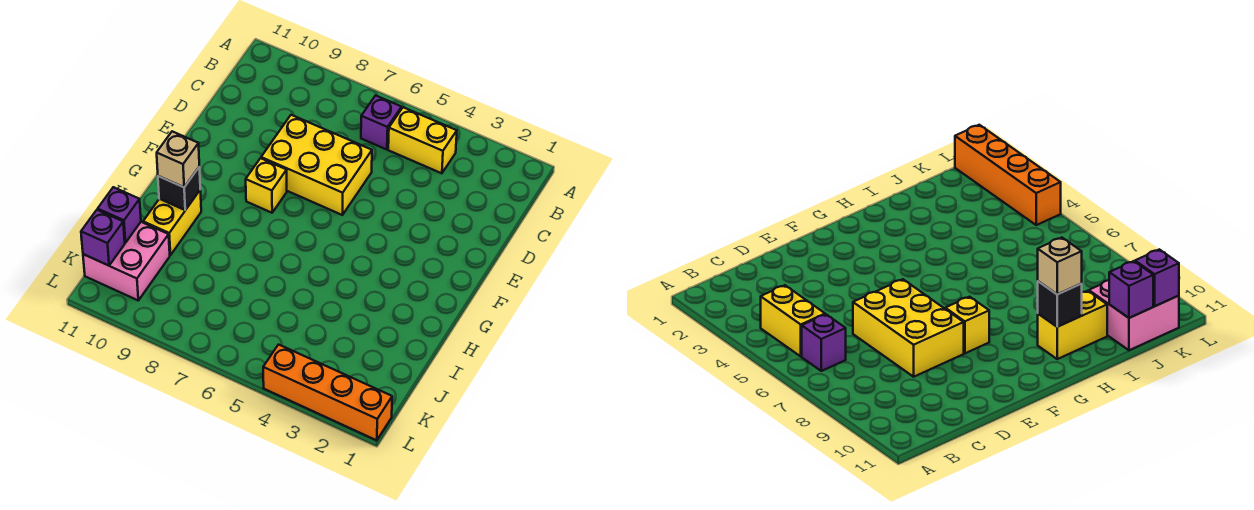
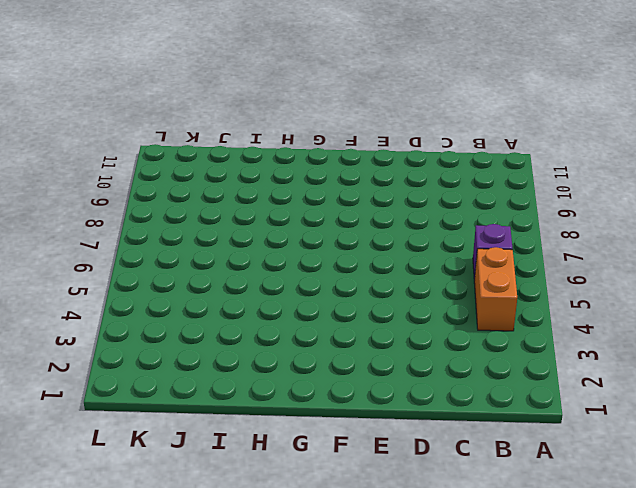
orange brick B4:B5 level 1 -> yellow brick B4:B5 level 1
none -> yellow brick D6:E8 level 1
none -> yellow brick F8 level 1

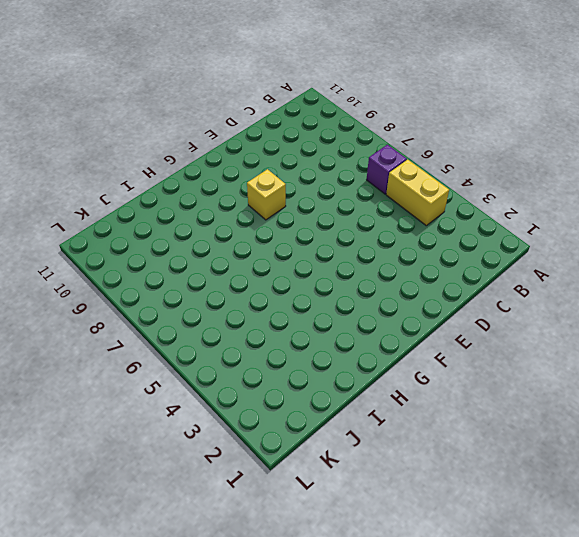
none -> yellow brick D6:E8 level 1
none -> yellow brick H10:I10 level 1

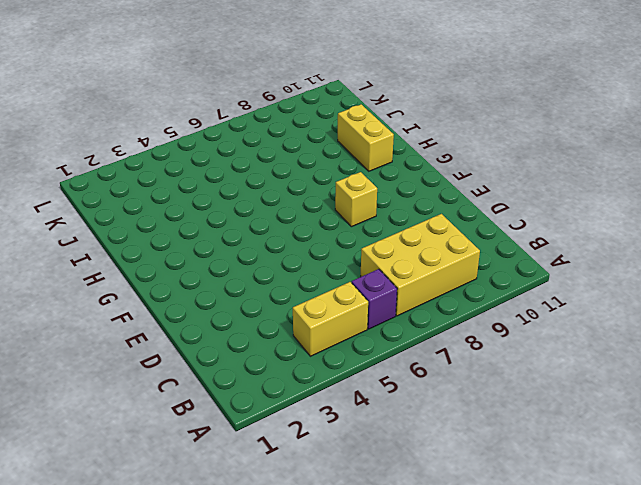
yellow brick B7:C9 level 1 -> yellow brick D6:E8 level 1
none -> pink brick J10:K11 level 1
none -> orange brick L1:L4 level 1

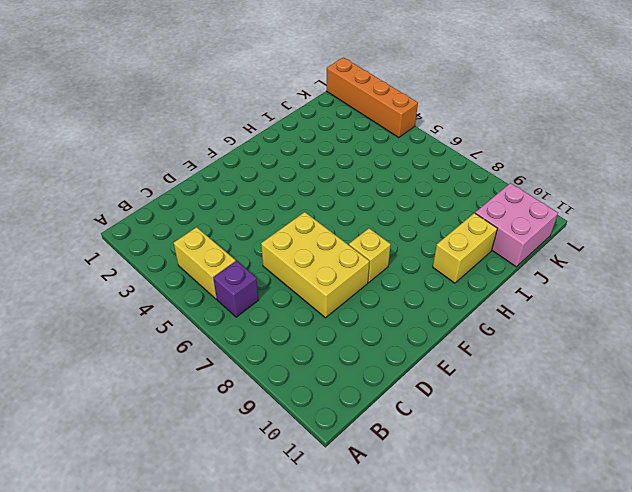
none -> black brick H10 level 2
none -> purple brick J11 level 2

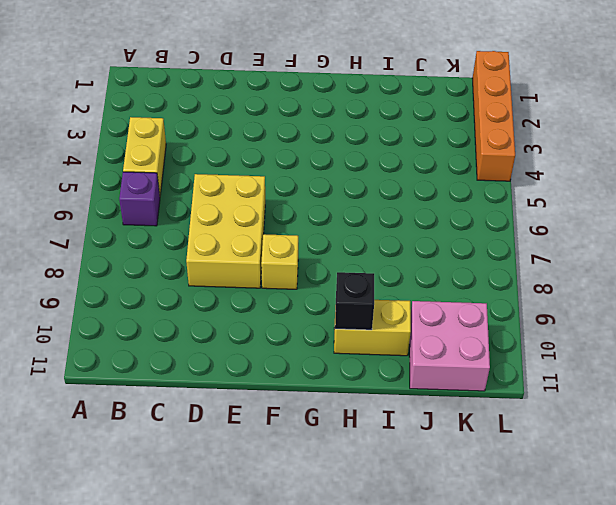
none -> purple brick J11 level 2
none -> purple brick K11 level 2

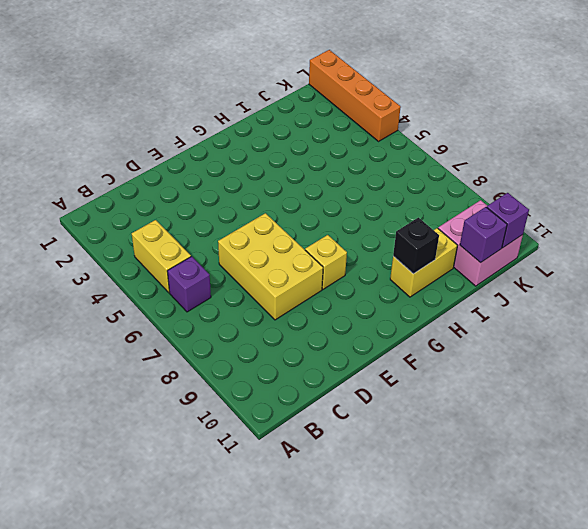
none -> tan brick H10 level 3

